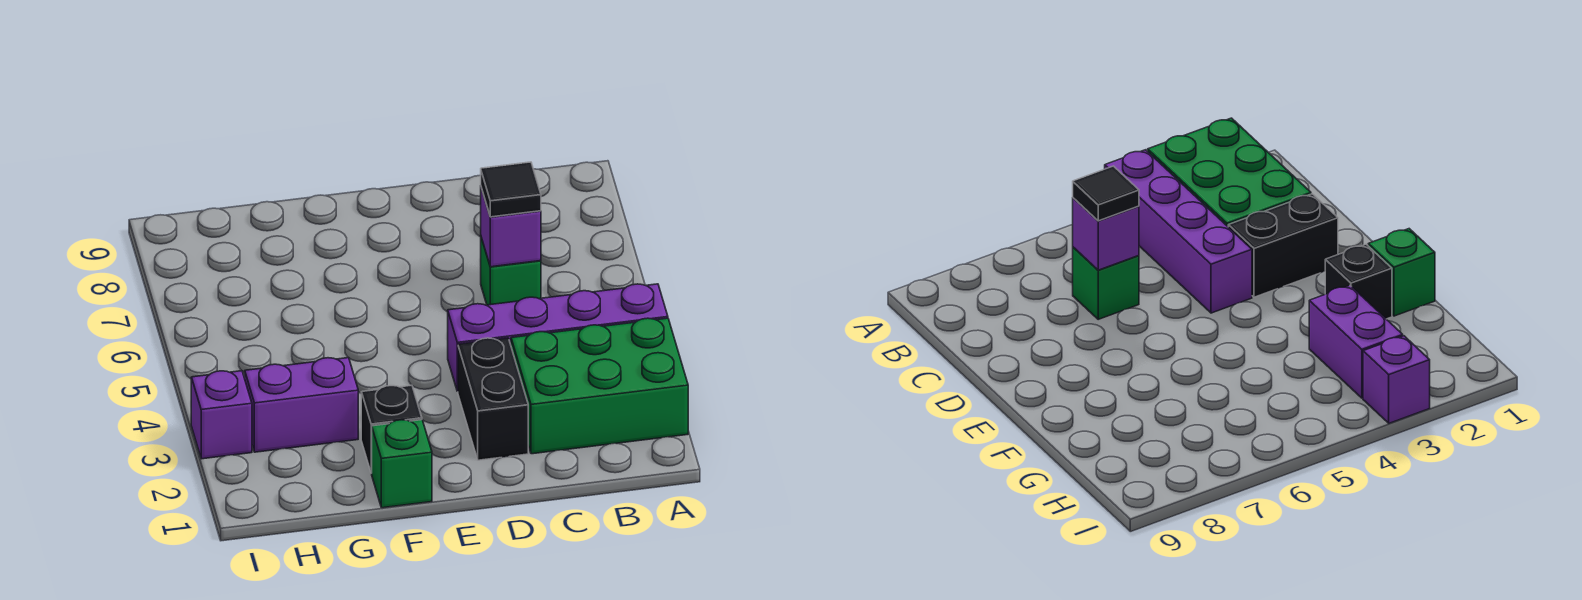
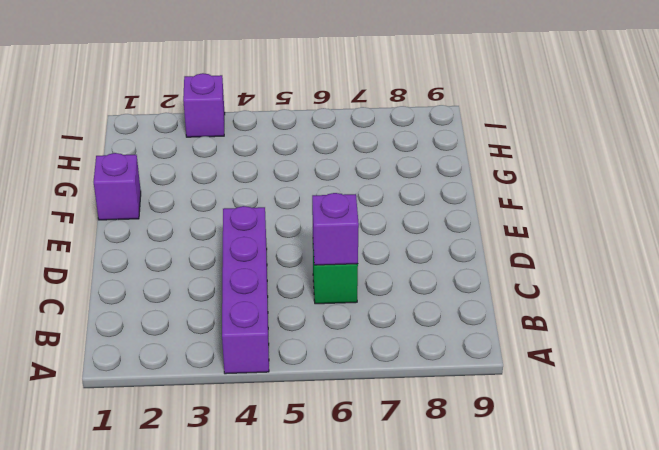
purple brick F1 level 1 -> green brick F1 level 1
none -> green brick A2:C3 level 1
none -> black brick D2:D3 level 1

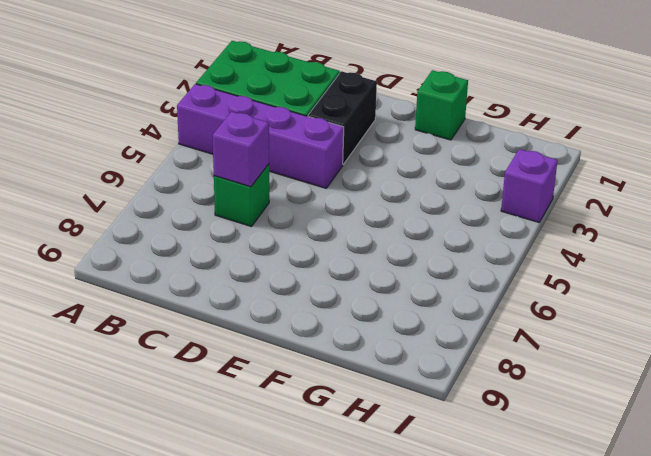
none -> black brick F2 level 1
none -> purple brick G3:H3 level 1

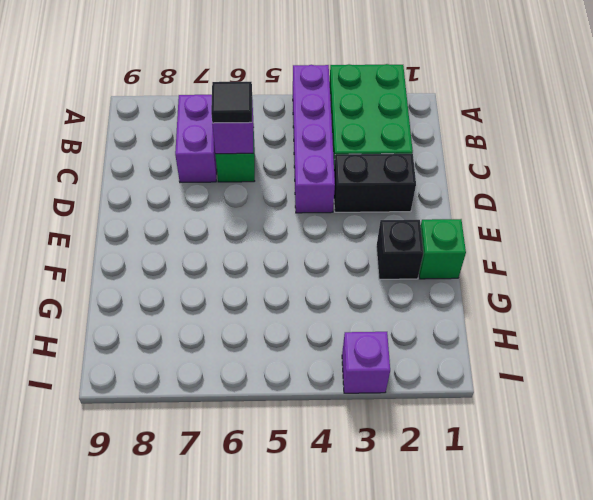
purple brick B7:C7 level 1 -> purple brick G3:H3 level 1

